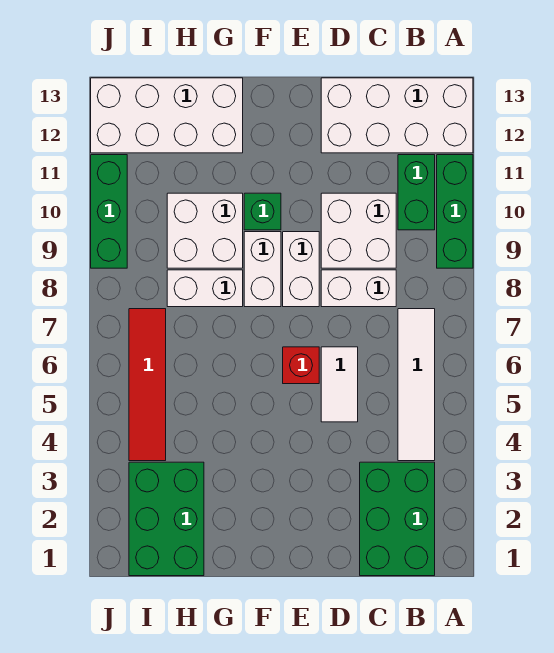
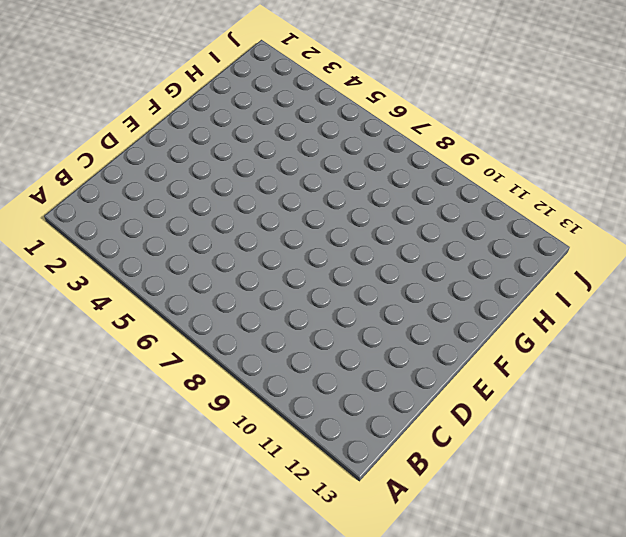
none -> green brick A9:A11 level 1
none -> white brick A12:D13 level 1
none -> green brick B1:C3 level 1

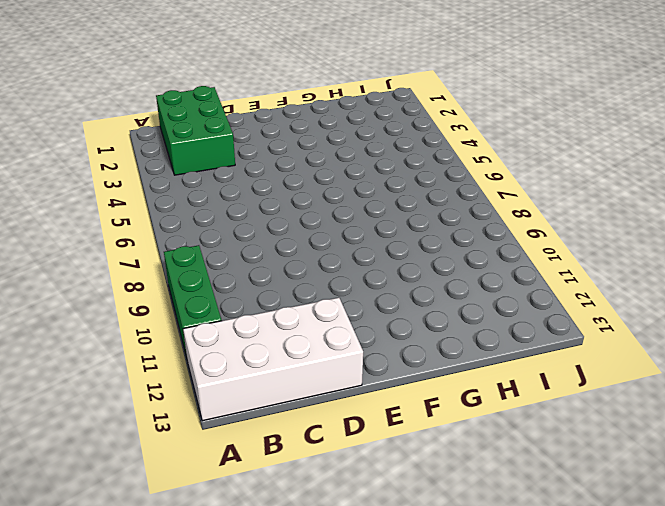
none -> white tile B4:B7 level 1
none -> green brick B10:B11 level 1
none -> white brick C8:D8 level 1

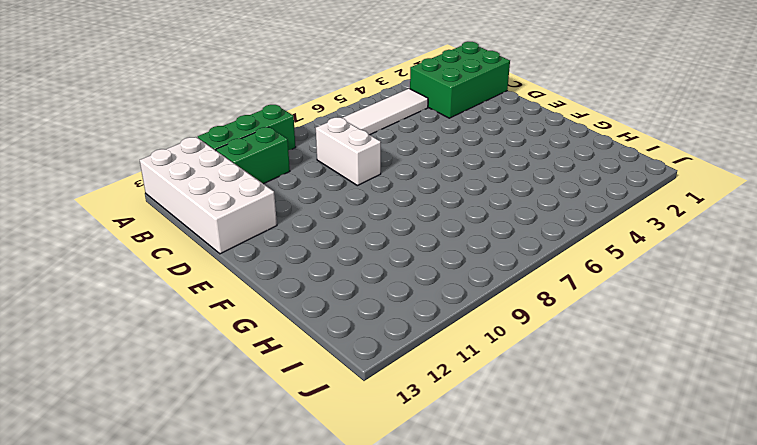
none -> white brick C9:D10 level 1
none -> white tile D5:D6 level 1
none -> red brick E6 level 1

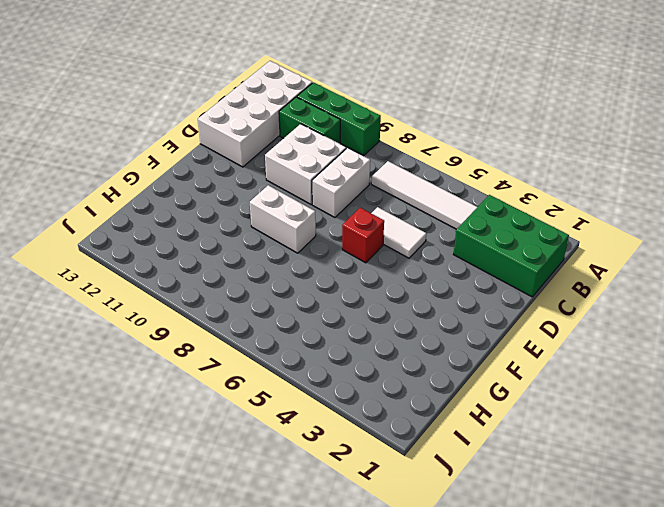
none -> white brick E8:E9 level 1
none -> green brick F10 level 1
none -> white brick G8:H8 level 1

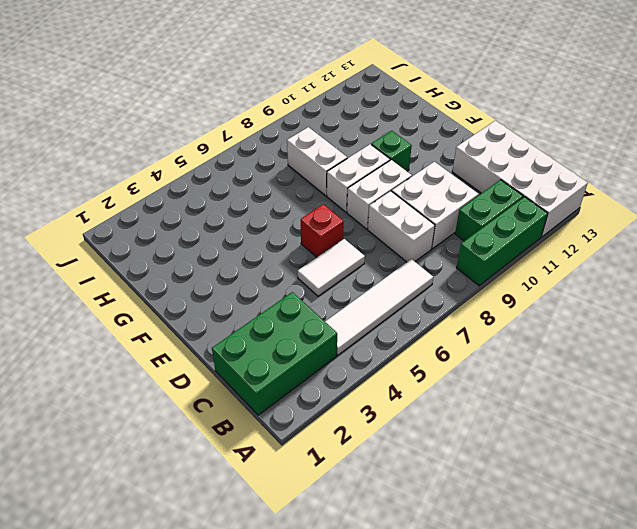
none -> white brick G9:H10 level 1
none -> white brick G12:J13 level 1
none -> green brick H1:I3 level 1

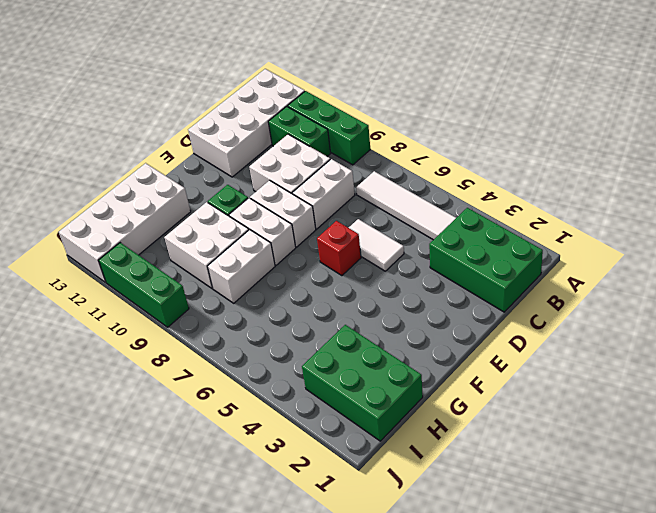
none -> red tile I4:I7 level 1

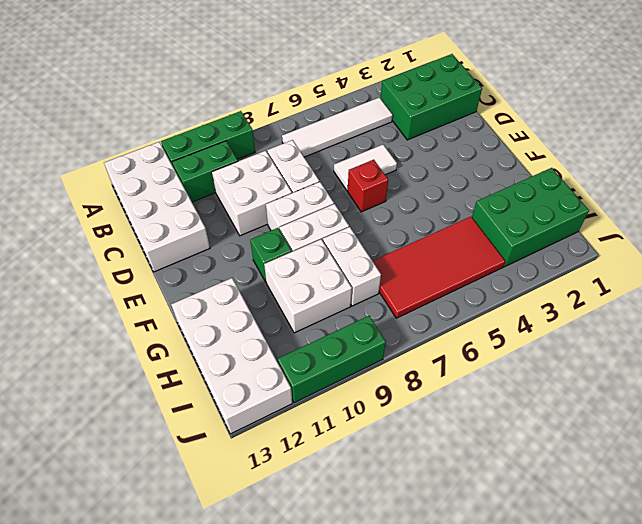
red tile H4:I7 level 1 -> red tile I4:I7 level 1

